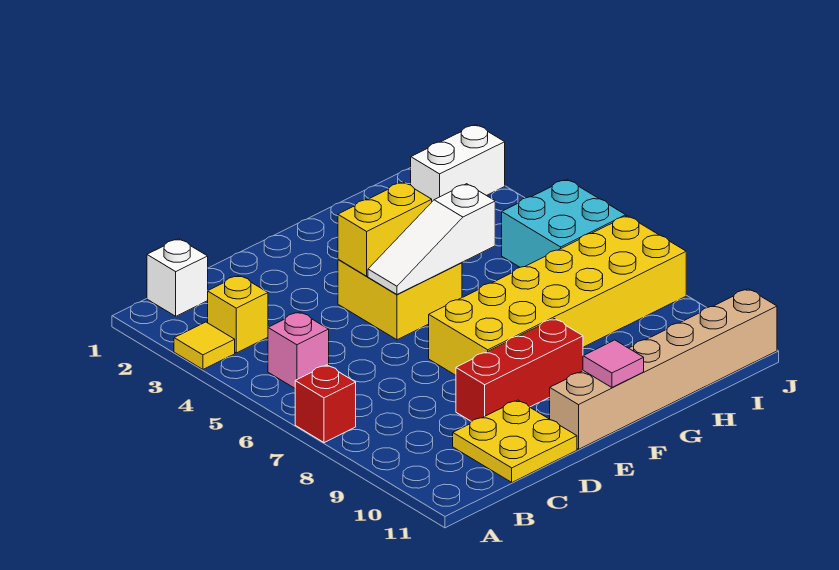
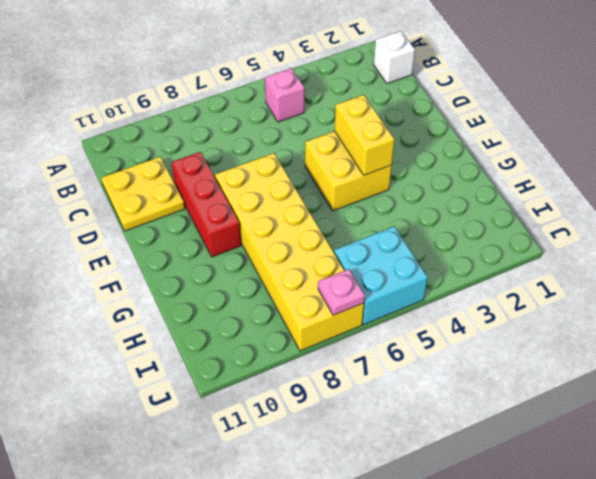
pink plate J7 level 2 -> none
none -> yellow tile A3 level 1
none -> red brick A7 level 1
none -> yellow brick B3 level 1

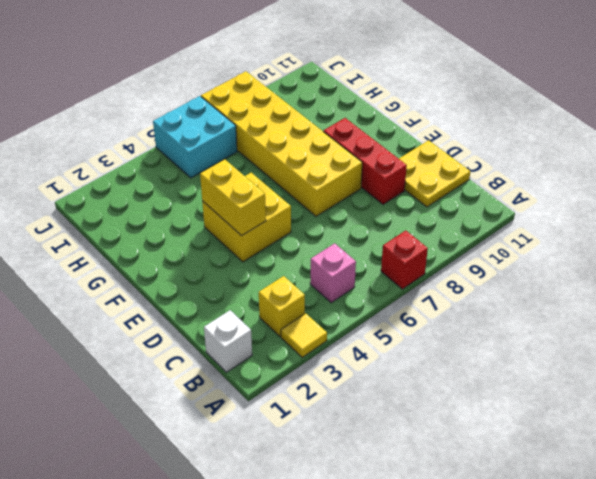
none -> tan brick E11:J11 level 1
none -> white brick I2:J2 level 1
none -> white slope E5:G5 level 2 top G

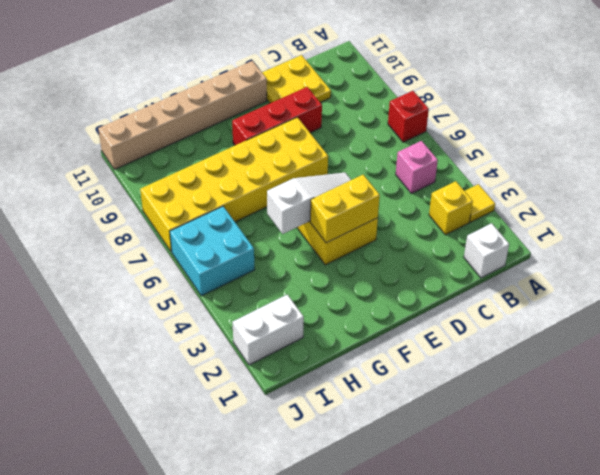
none -> pink tile F11 level 2

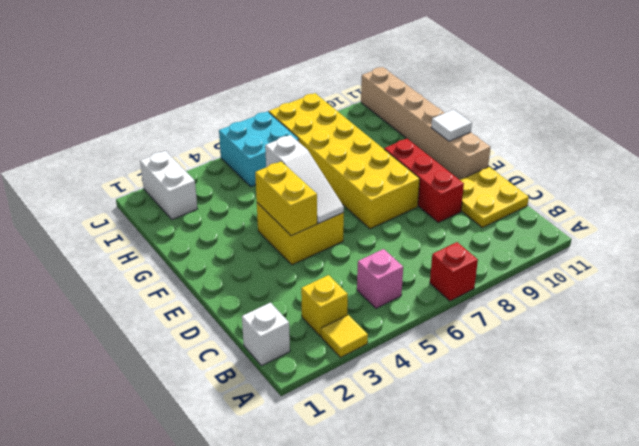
white tile F11 level 2 -> pink tile F11 level 2

